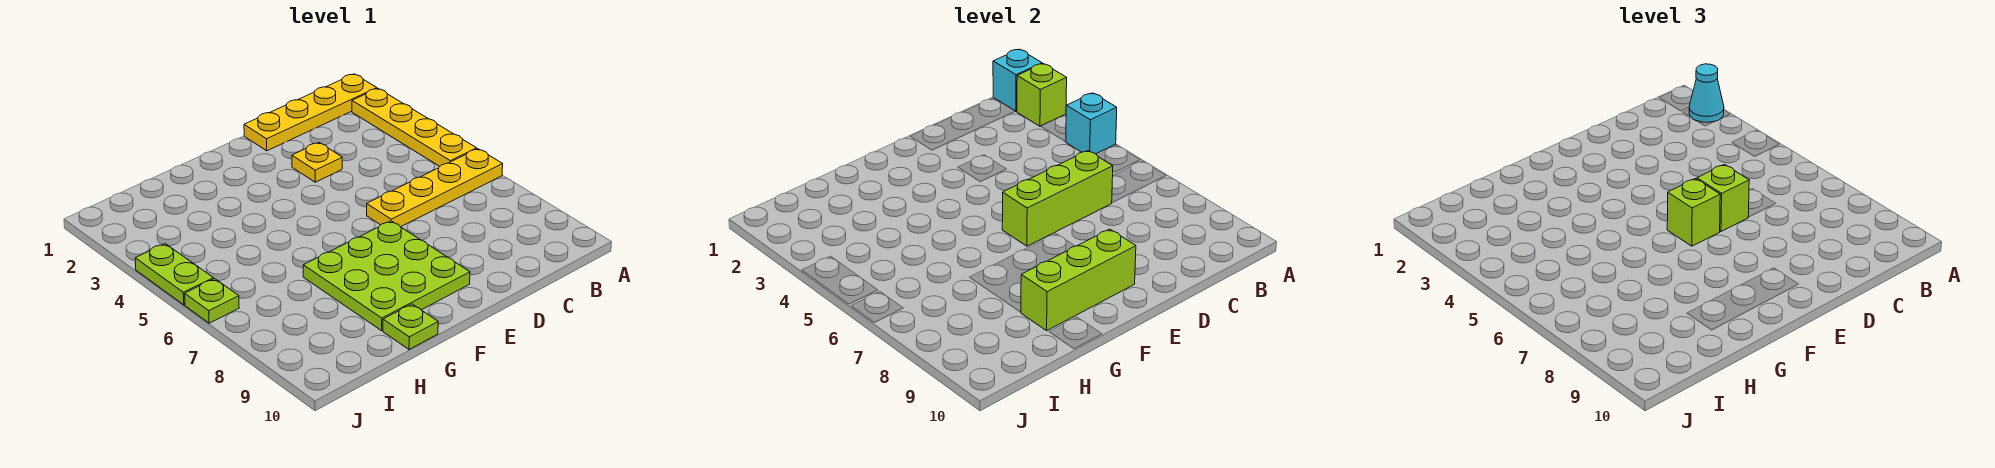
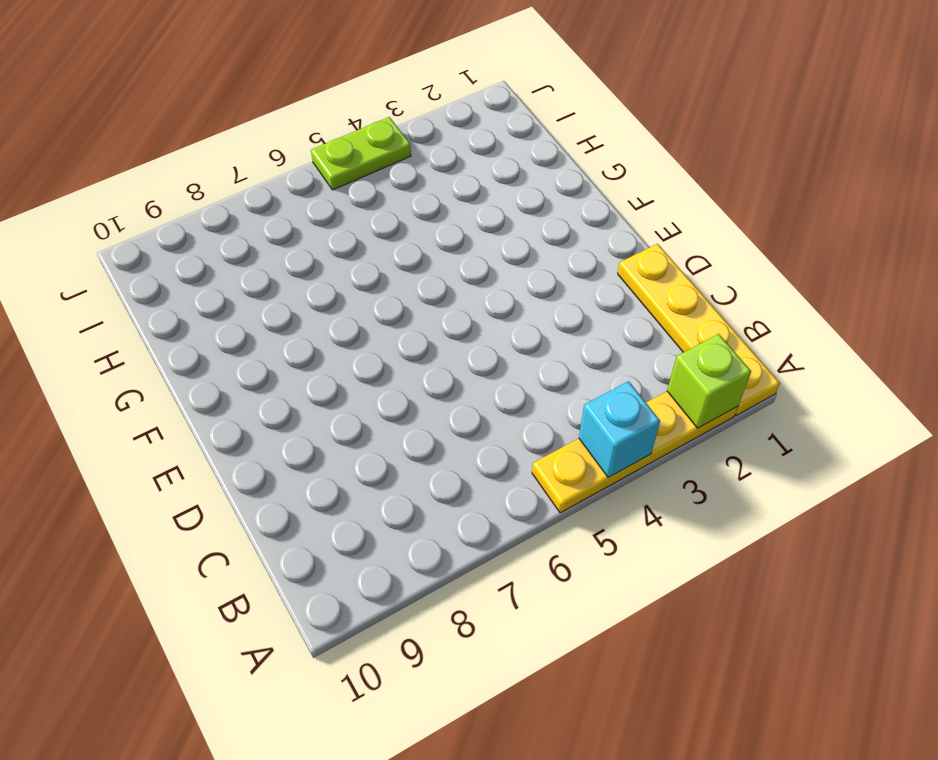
none -> yellow plate A6:D6 level 1
none -> yellow plate D3 level 1
none -> lime plate E7:G9 level 1

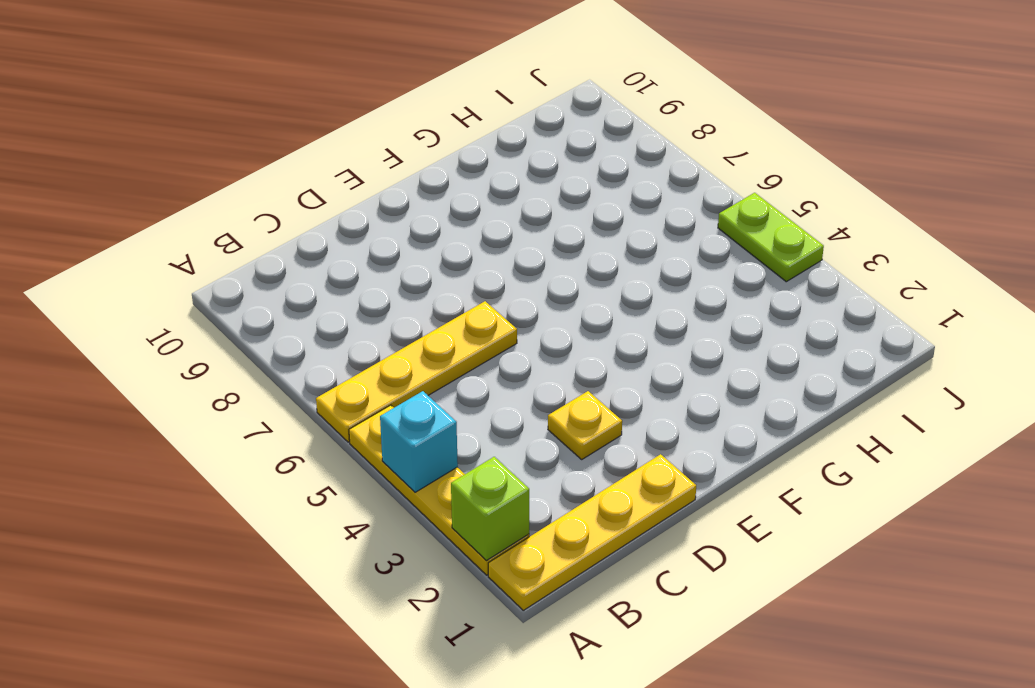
none -> lime plate E7:G9 level 1
none -> lime plate G10 level 1
none -> lime plate J6 level 1

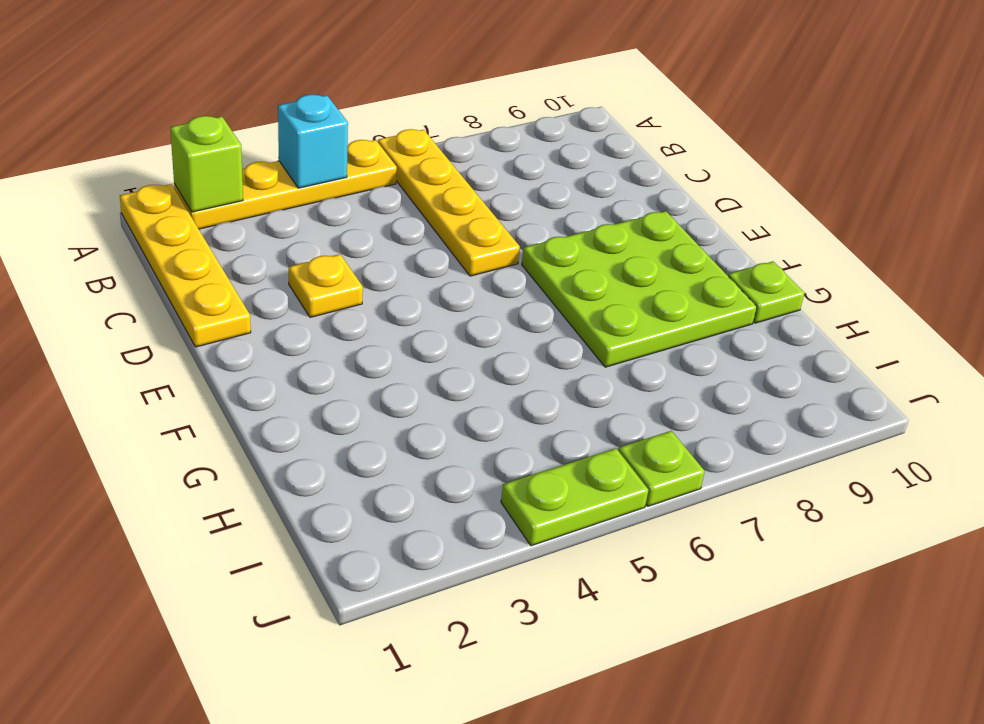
none -> cyan brick A1 level 2
none -> lime brick C6:E6 level 2
none -> lime brick E9:G9 level 2

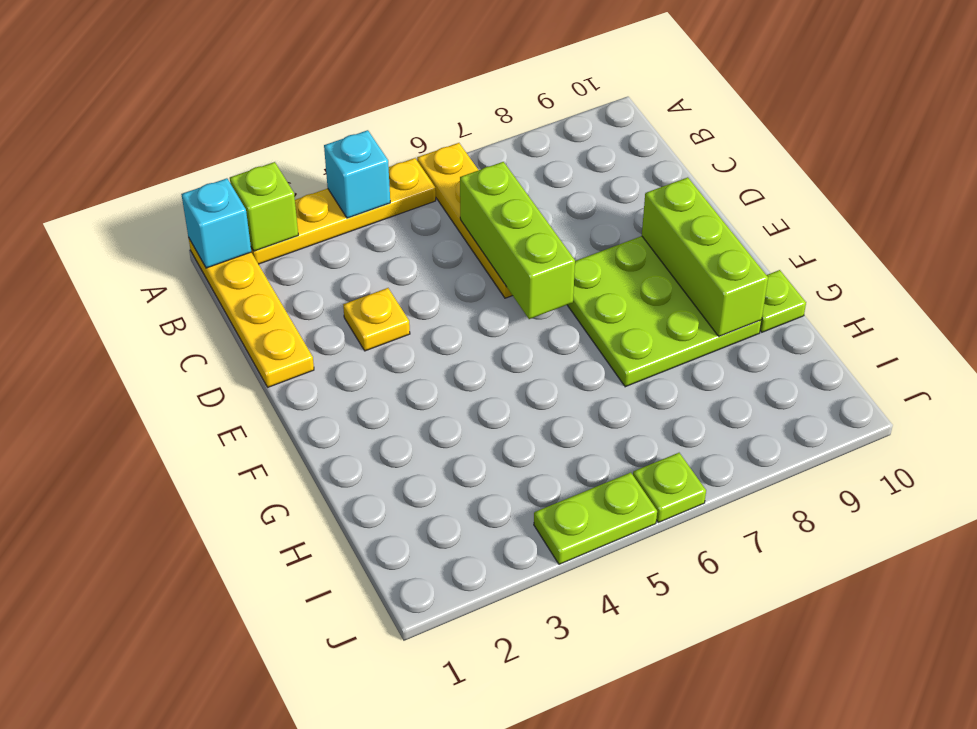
none -> cyan cone A2 level 3
none -> lime brick D6 level 3
none -> lime brick E6 level 3

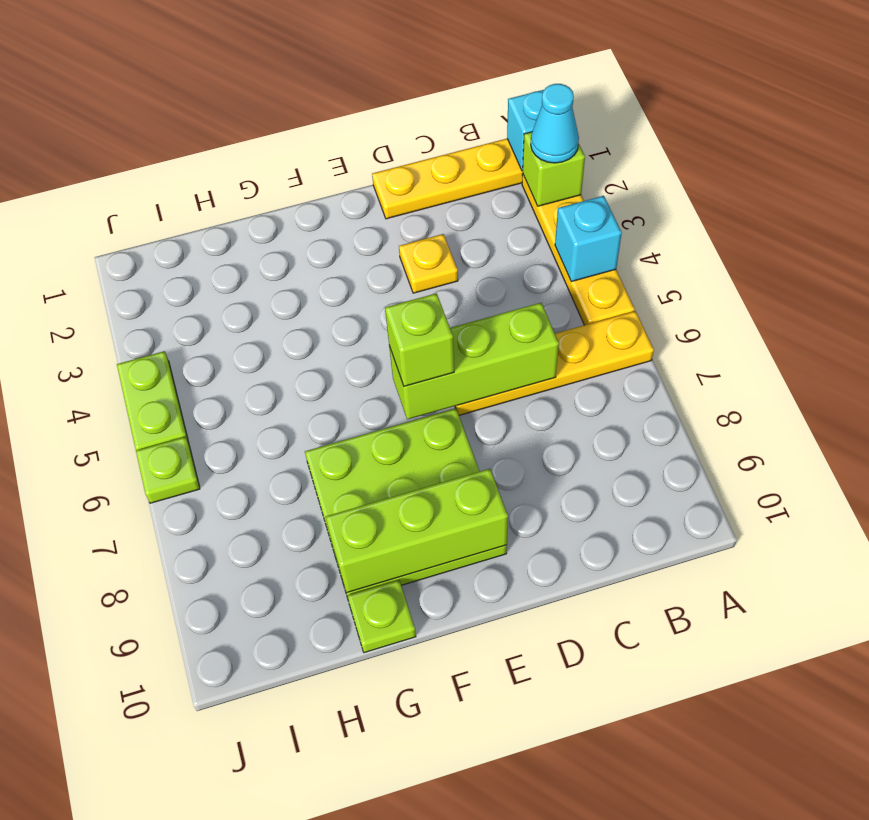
none -> lime brick D6 level 3

